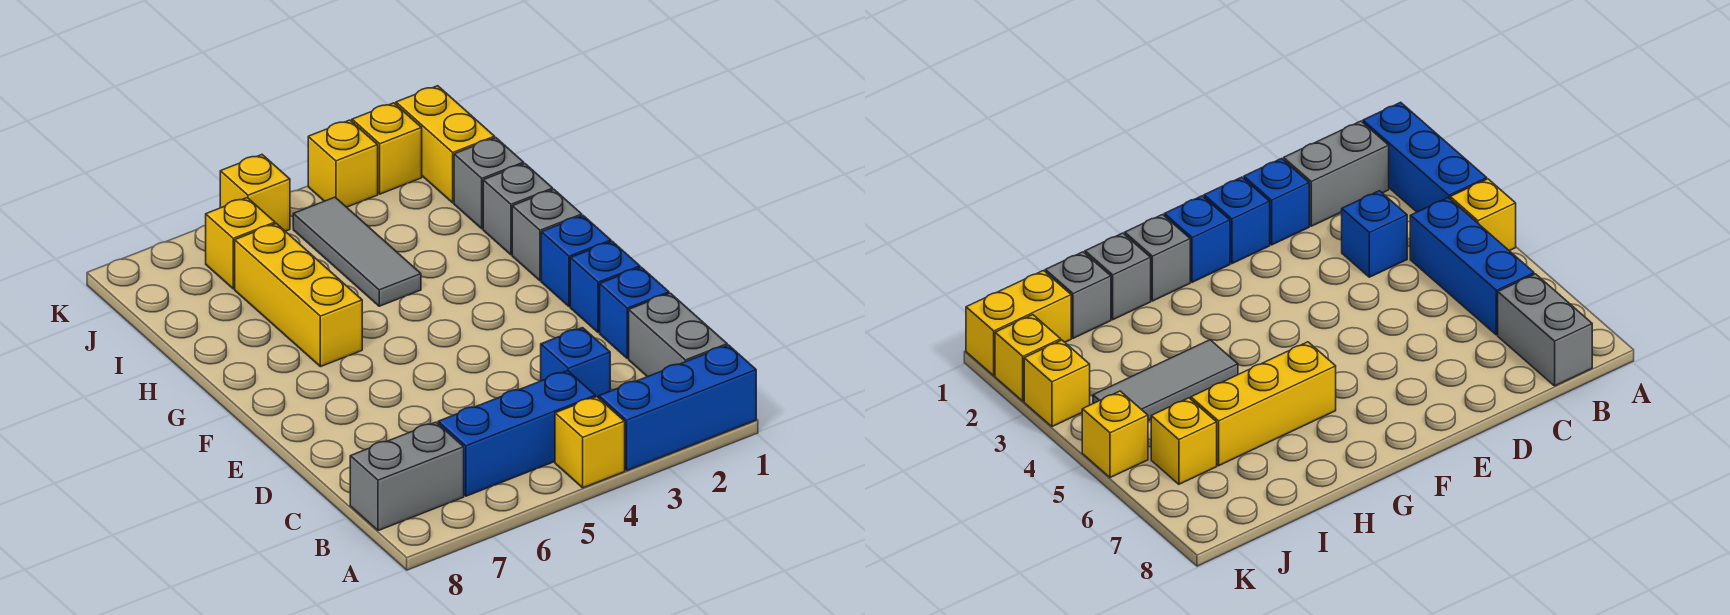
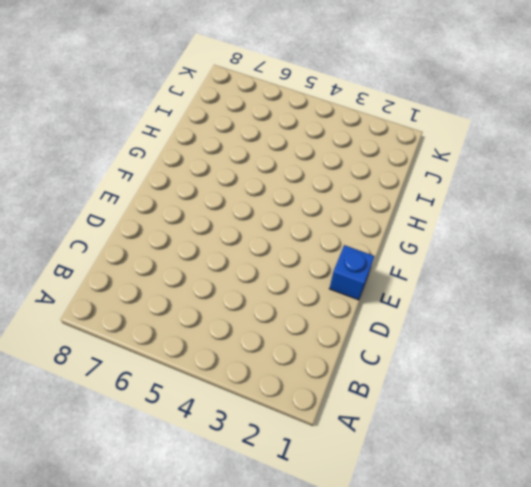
none -> blue brick A1:A3 level 1
none -> yellow brick A4 level 1
none -> grey brick B1:C1 level 1

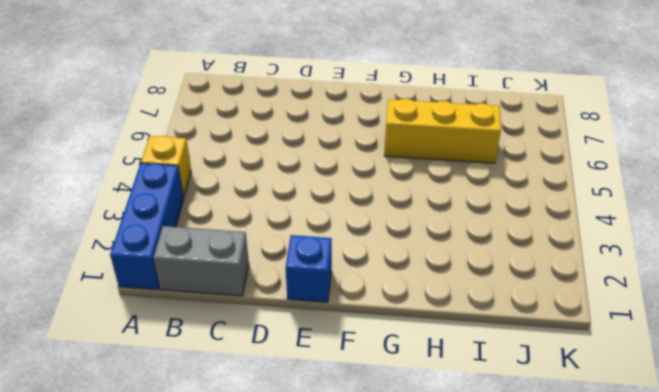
none -> blue brick B4:B6 level 1
none -> grey brick B7:B8 level 1
none -> blue brick C3 level 1

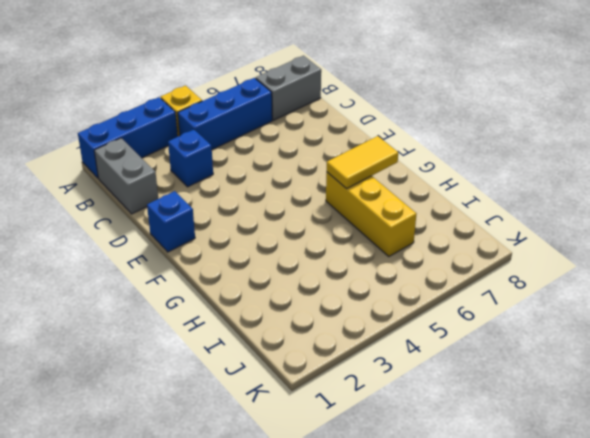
yellow tile G6:G7 level 2 -> none
none -> blue brick D1 level 1
none -> blue brick F1 level 1
none -> grey brick G1 level 1

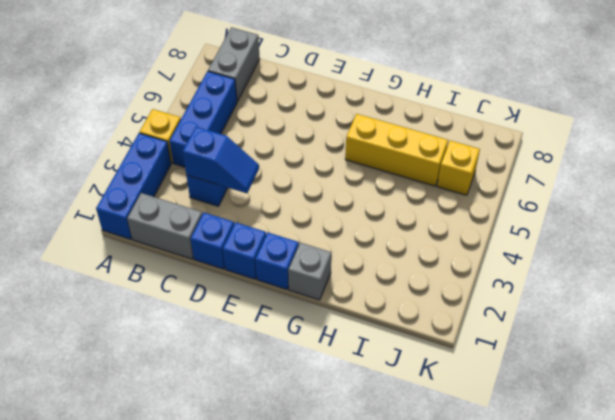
blue slope C3:D3 level 2 top C -> none
none -> grey brick H1 level 1
none -> grey tile H4:J4 level 1
none -> grey brick I1 level 1

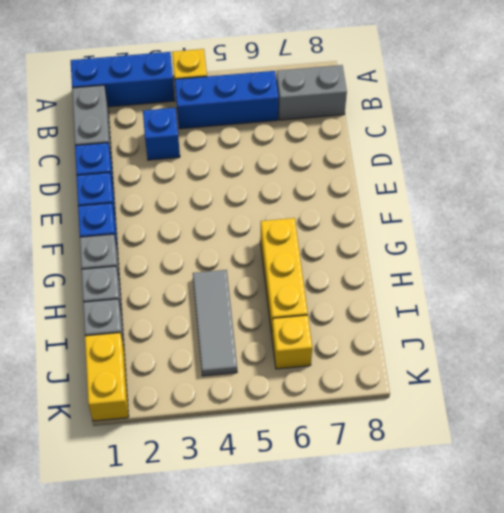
none -> yellow brick K2 level 1
none -> yellow brick K3 level 1
none -> yellow brick K5 level 1

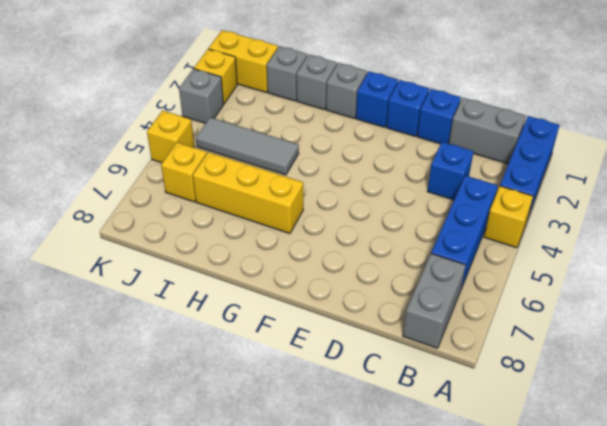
grey brick K3 level 1 -> yellow brick K3 level 1

